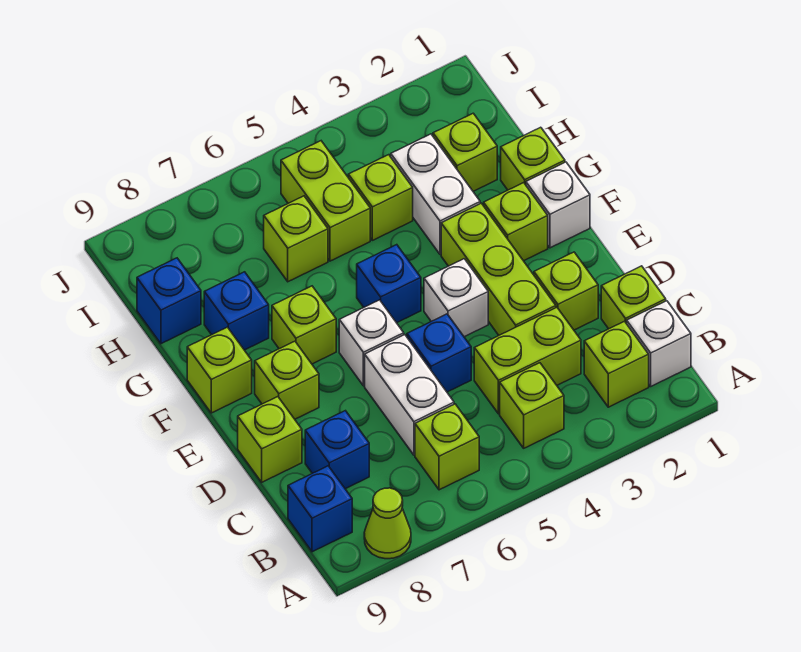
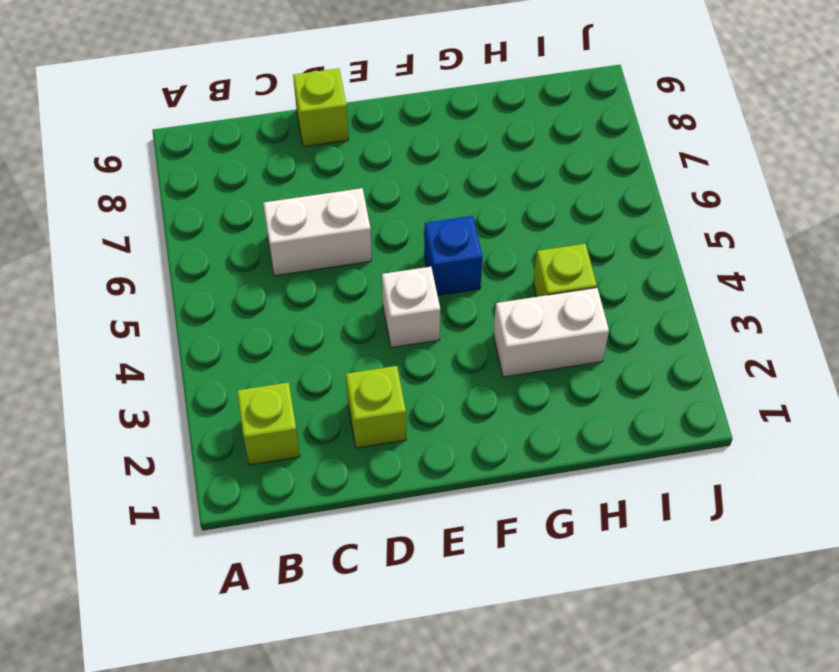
none -> lime cone A8 level 1
none -> white brick B1 level 1
none -> lime brick B4 level 1
none -> lime brick B6 level 1

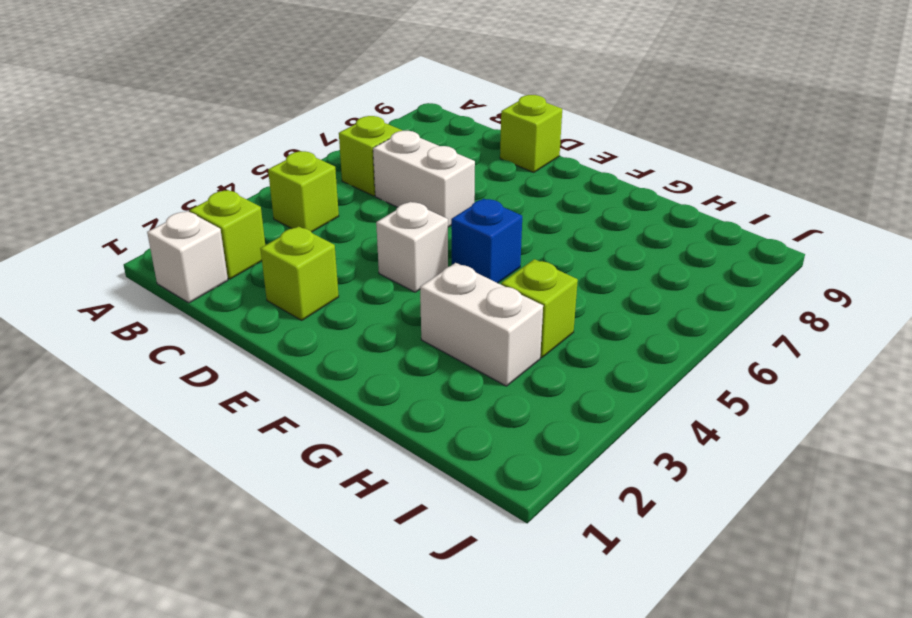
none -> lime cone A8 level 1
none -> blue brick B9 level 1
none -> lime brick C1 level 1
none -> lime brick C3:C4 level 1

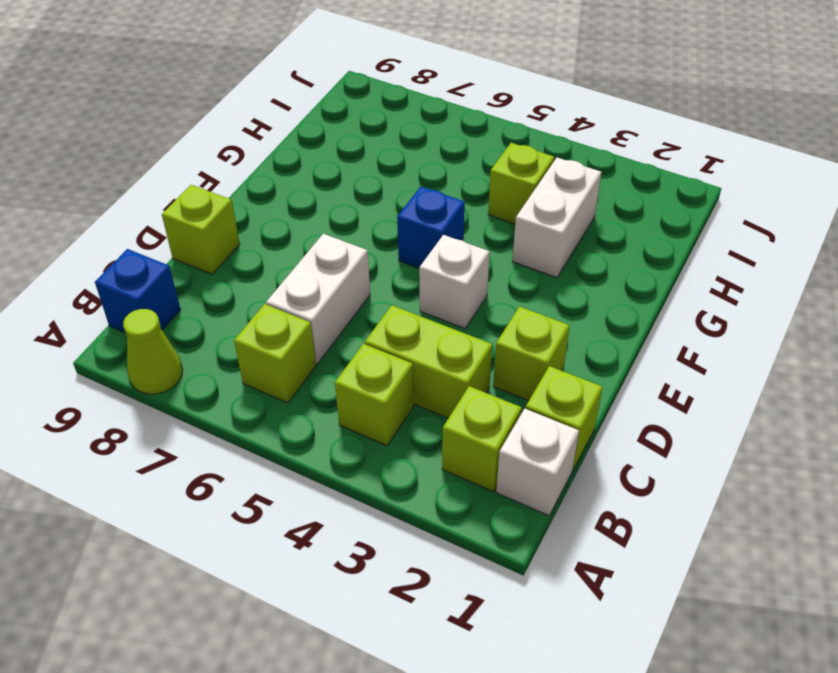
none -> blue brick C8 level 1
none -> lime brick D3:F3 level 1
none -> blue brick D5 level 1
none -> white brick E6 level 1

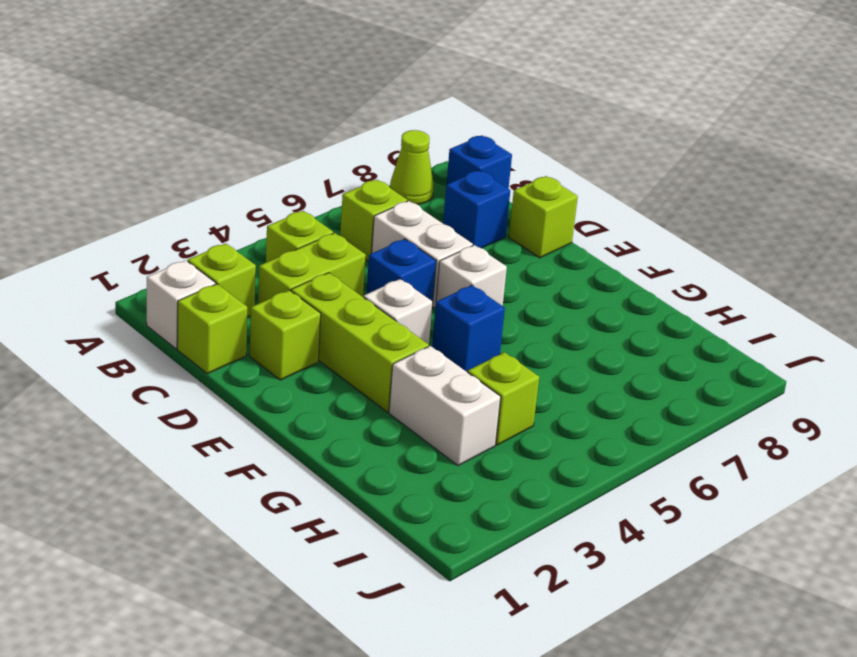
none -> lime brick E8 level 1
none -> white brick F1 level 1
none -> lime brick F2 level 1
none -> lime brick F7 level 1

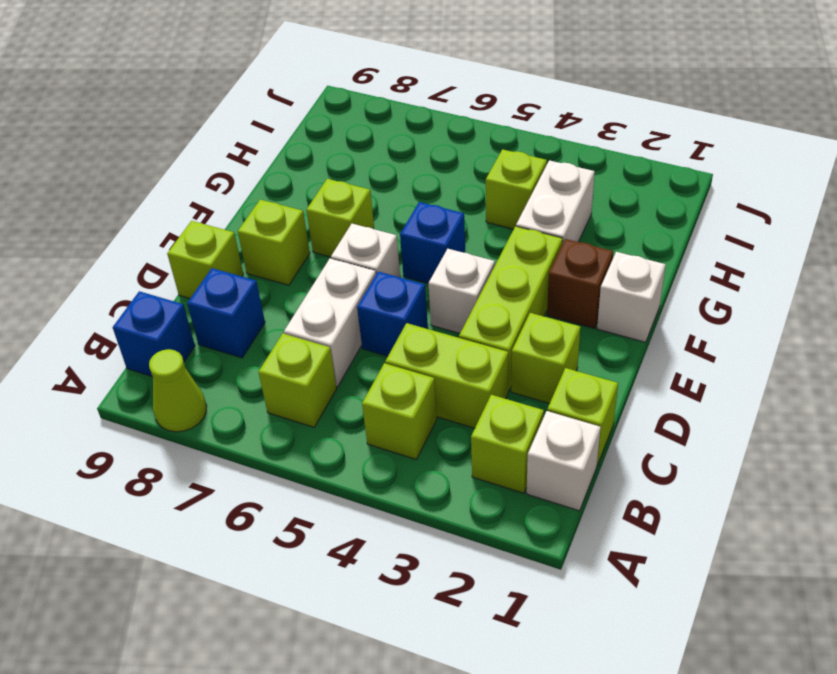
brown brick F2 level 1 -> lime brick F2 level 1
none -> lime brick F9 level 1
none -> lime brick G1 level 1
none -> blue brick G8 level 1
none -> lime brick H2 level 1

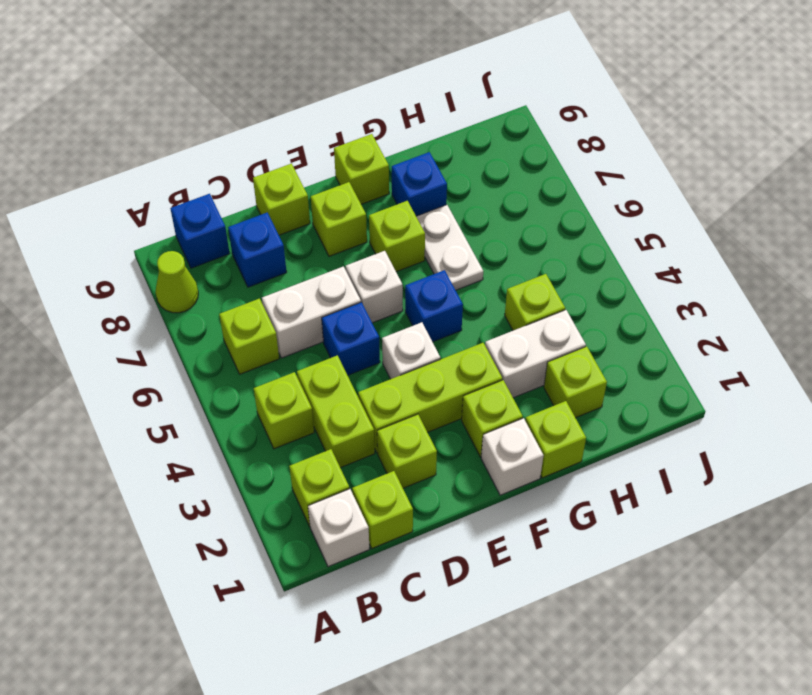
white plate G6:G7 level 1 -> none
none -> lime brick H5:I5 level 1
none -> lime brick H6 level 1
none -> blue brick H9 level 1

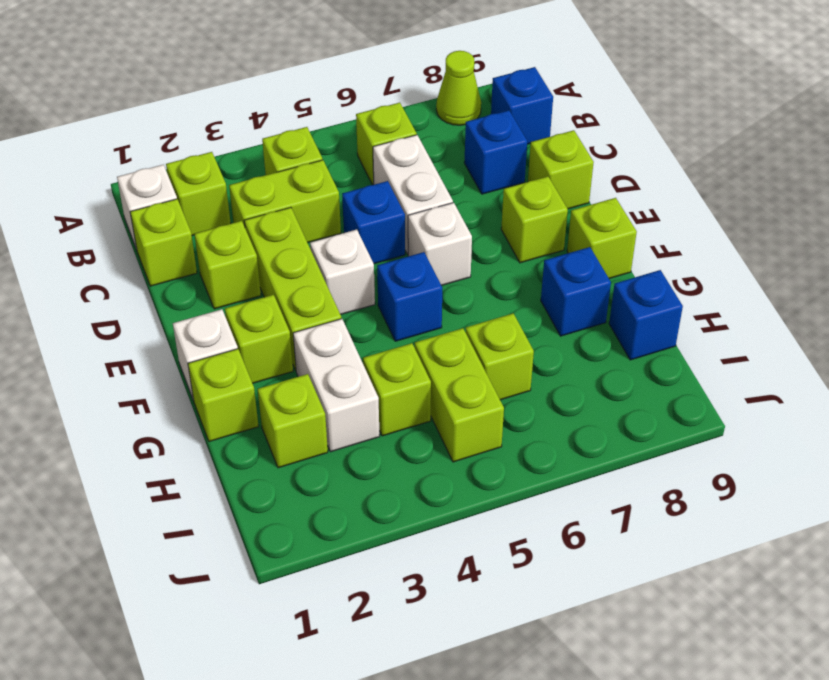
none -> lime brick F7 level 1

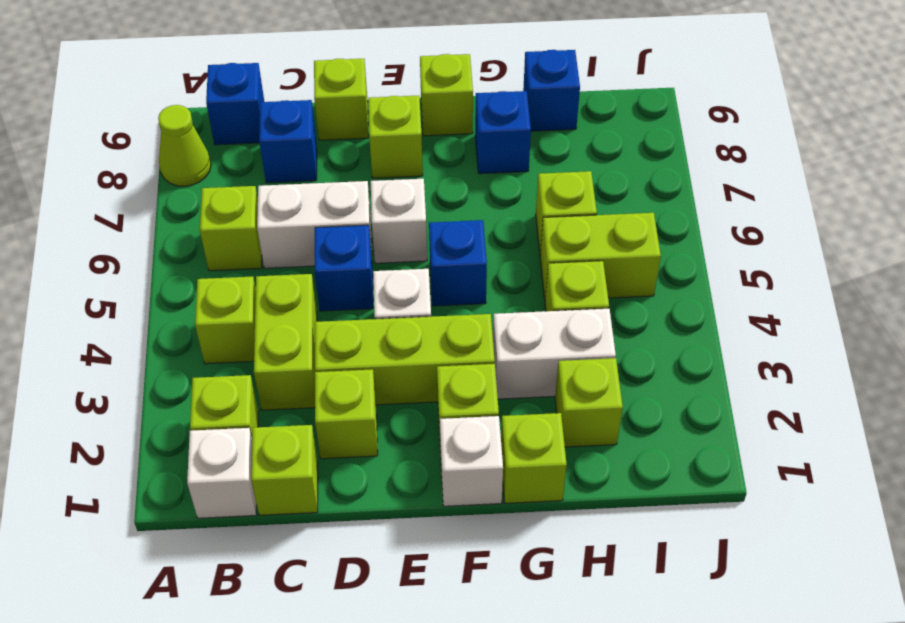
none -> lime brick F7 level 1

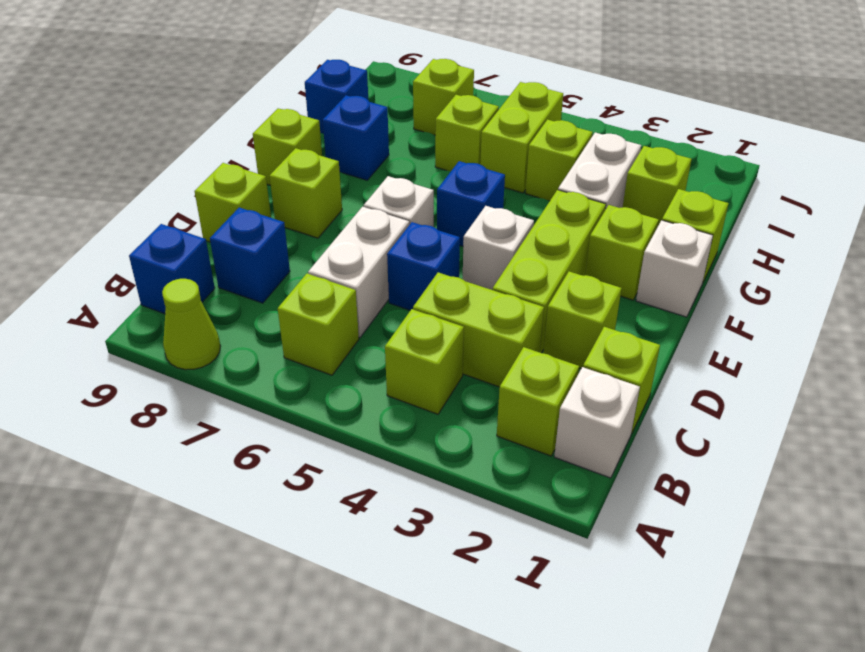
lime brick I7 level 1 -> lime brick F7 level 1

